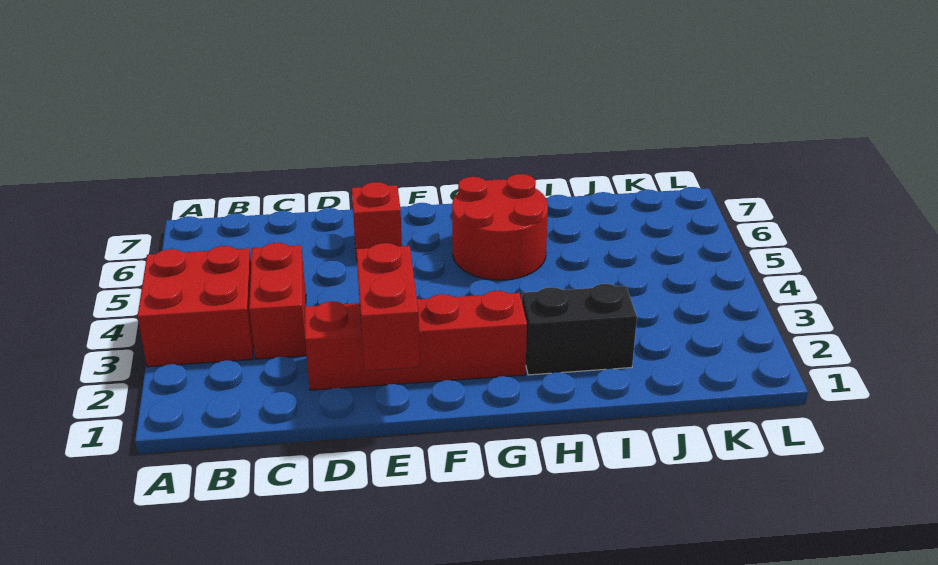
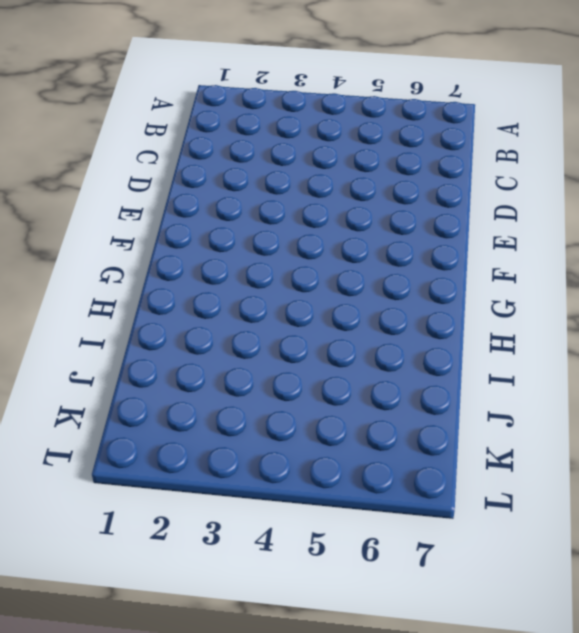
none -> red brick A3:B4 level 1
none -> red brick C3:C4 level 1

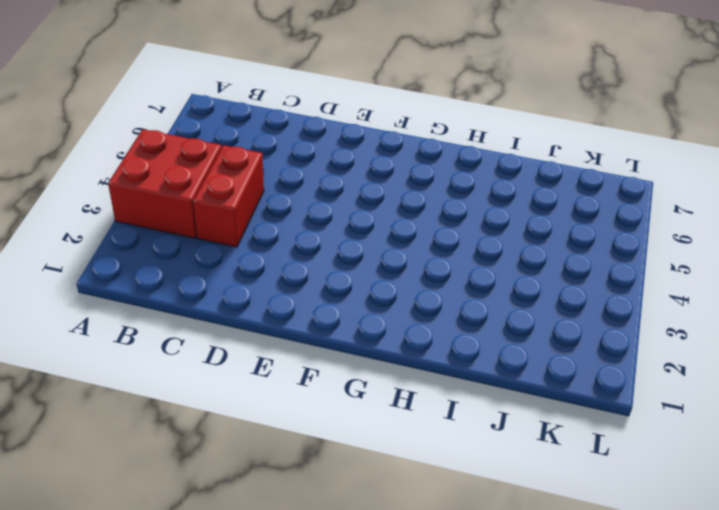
none -> red brick D2:G2 level 1
none -> red brick E6 level 1

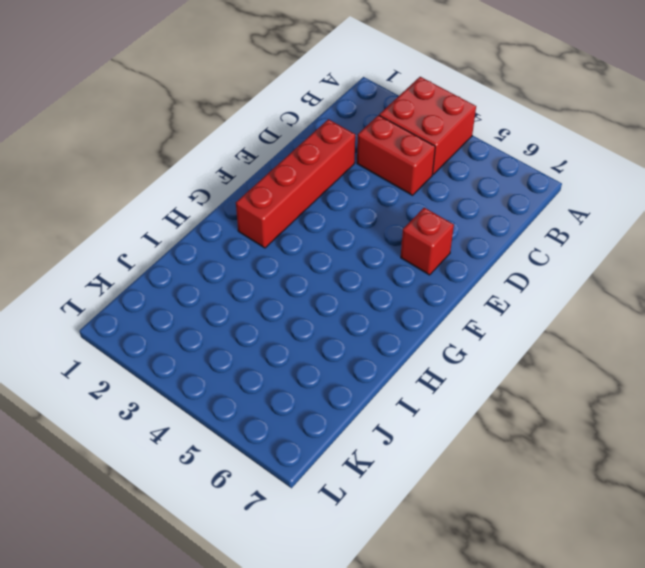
none -> red round brick G5:H6 level 1
none -> black brick H2:I2 level 1

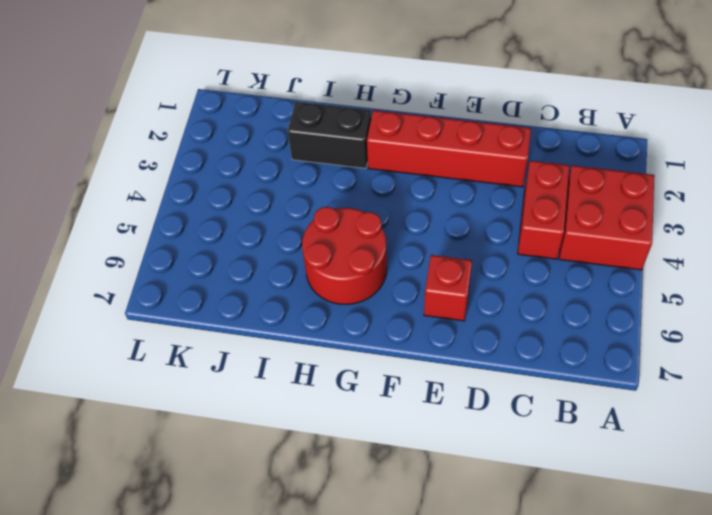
none -> red brick E1:E2 level 2

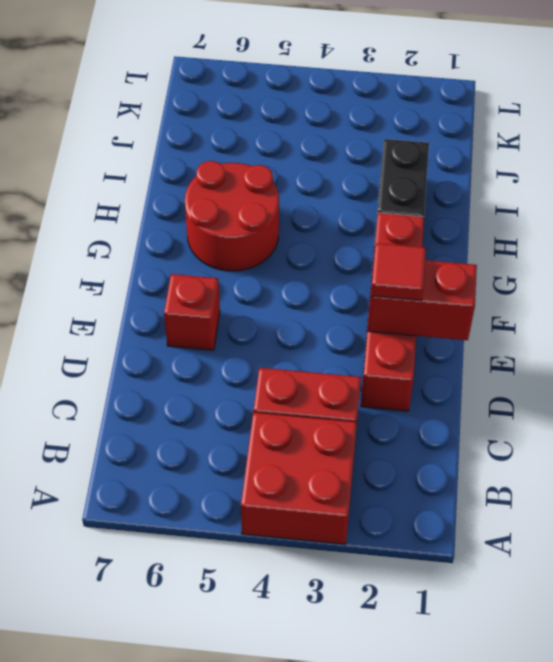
red tile E2 level 3 -> none

